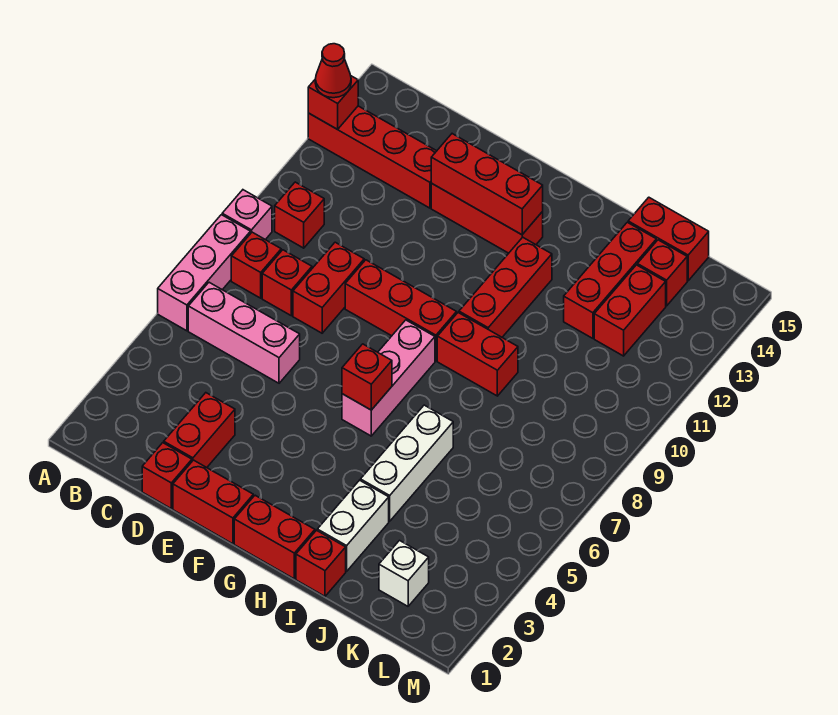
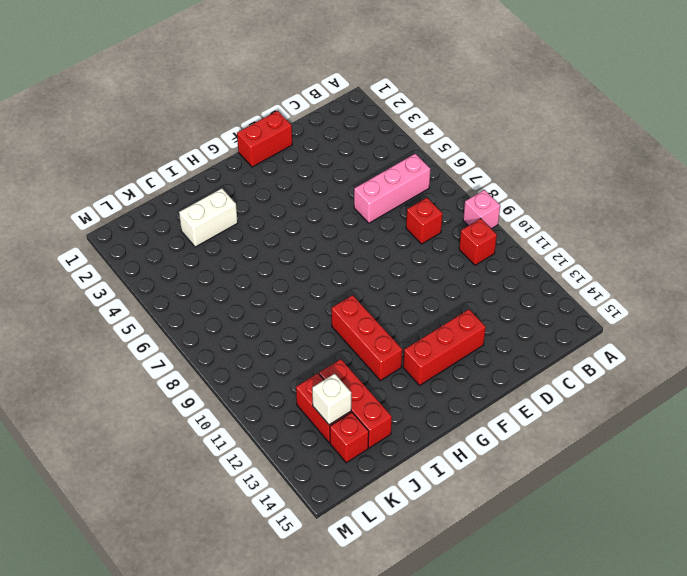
white brick I3:J3 level 1 -> white brick I2:I3 level 1
white brick K13 level 2 -> white brick K2 level 1
none -> pink brick A6:A8 level 1
none -> red brick A13:D13 level 1
none -> red brick B8 level 1

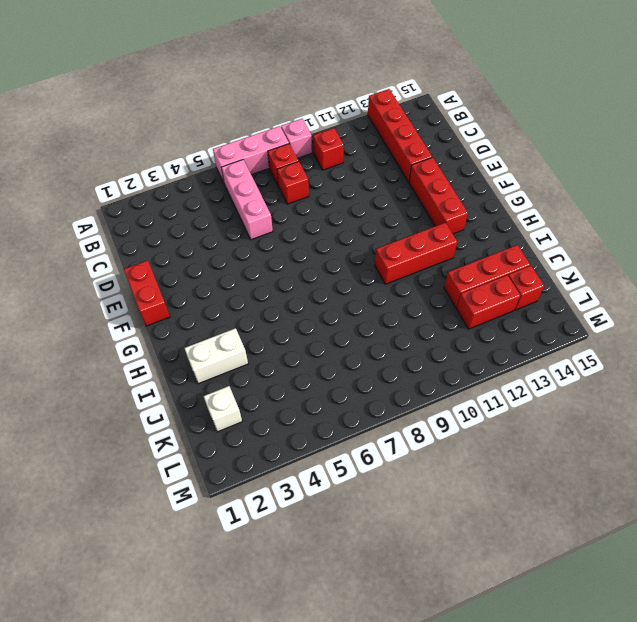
none -> red brick D1 level 1
none -> red brick D2:D3 level 1
none -> red brick D8:D9 level 1

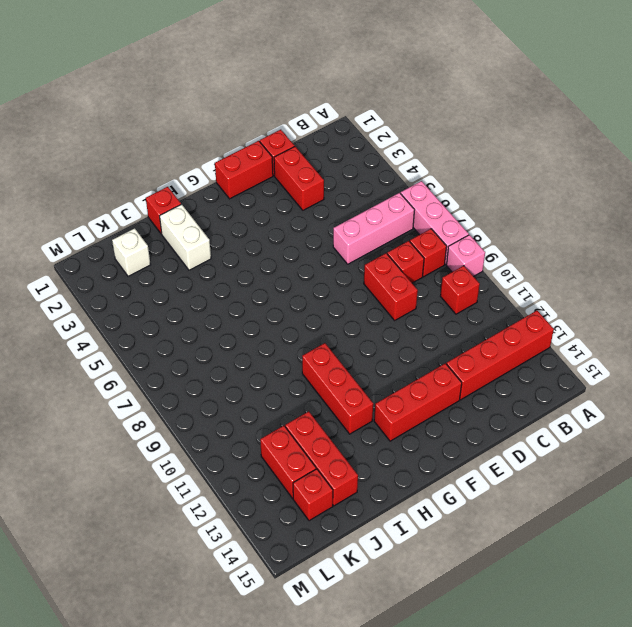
none -> red brick E9:G9 level 1
none -> red brick G1:H1 level 1
none -> pink brick G6:G8 level 1

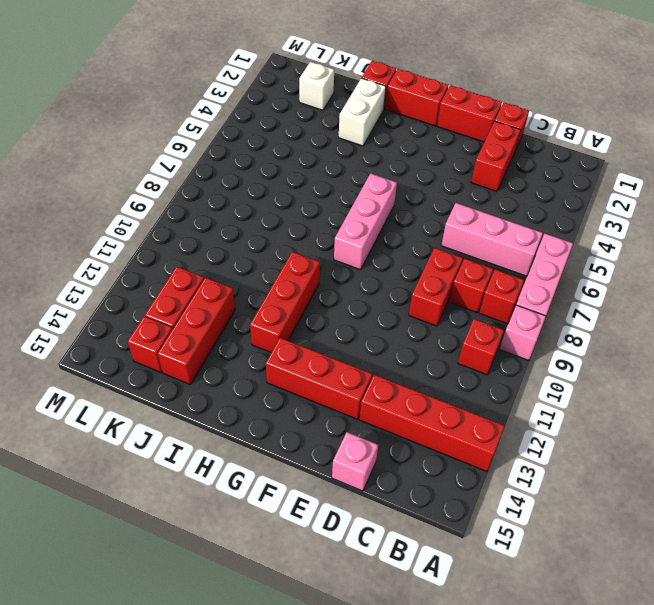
pink brick D15 level 1 -> none
none -> red brick E9:G9 level 1
none -> red brick H9:I9 level 1
none -> white brick I4:I6 level 1

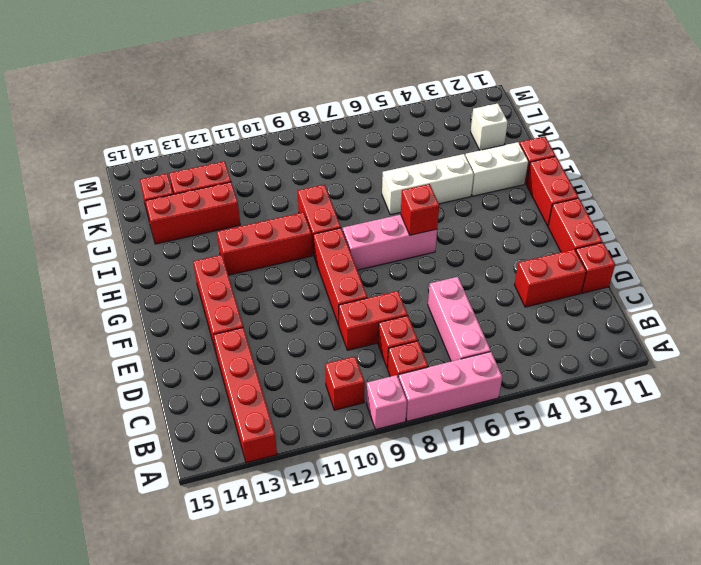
none -> red brick J15:K15 level 1
none -> red brick A13 level 2
none -> red brick E13:G13 level 2

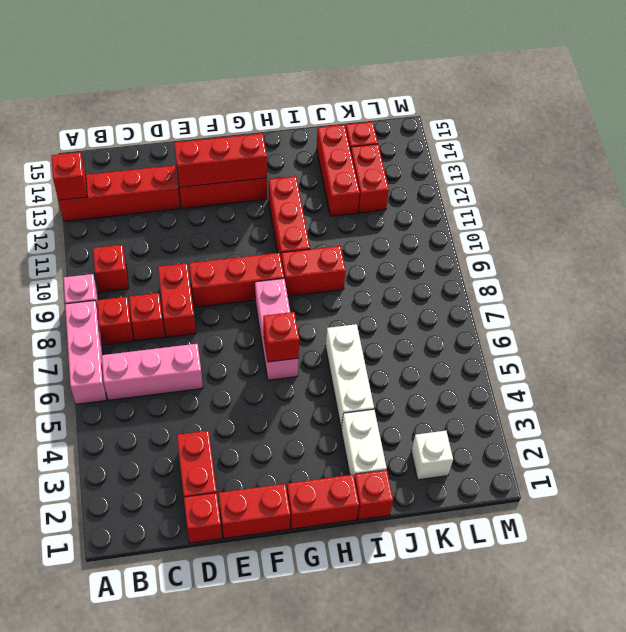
none -> red brick J15:K15 level 1
none -> red cone A13 level 3

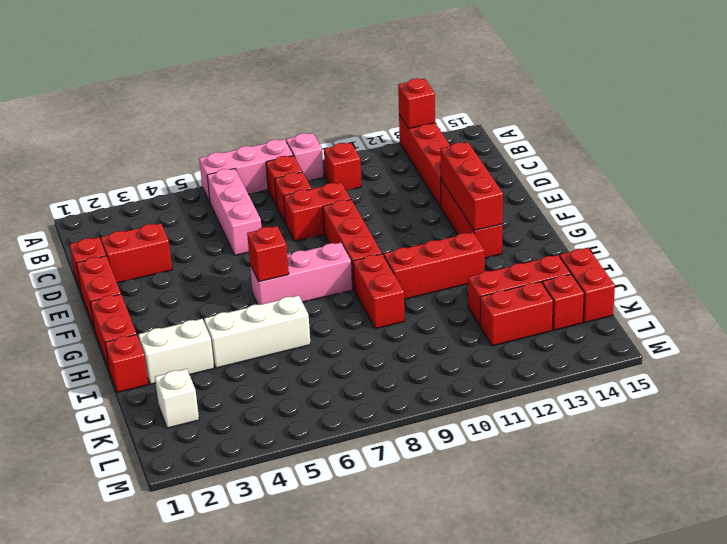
none -> red cone A13 level 3

